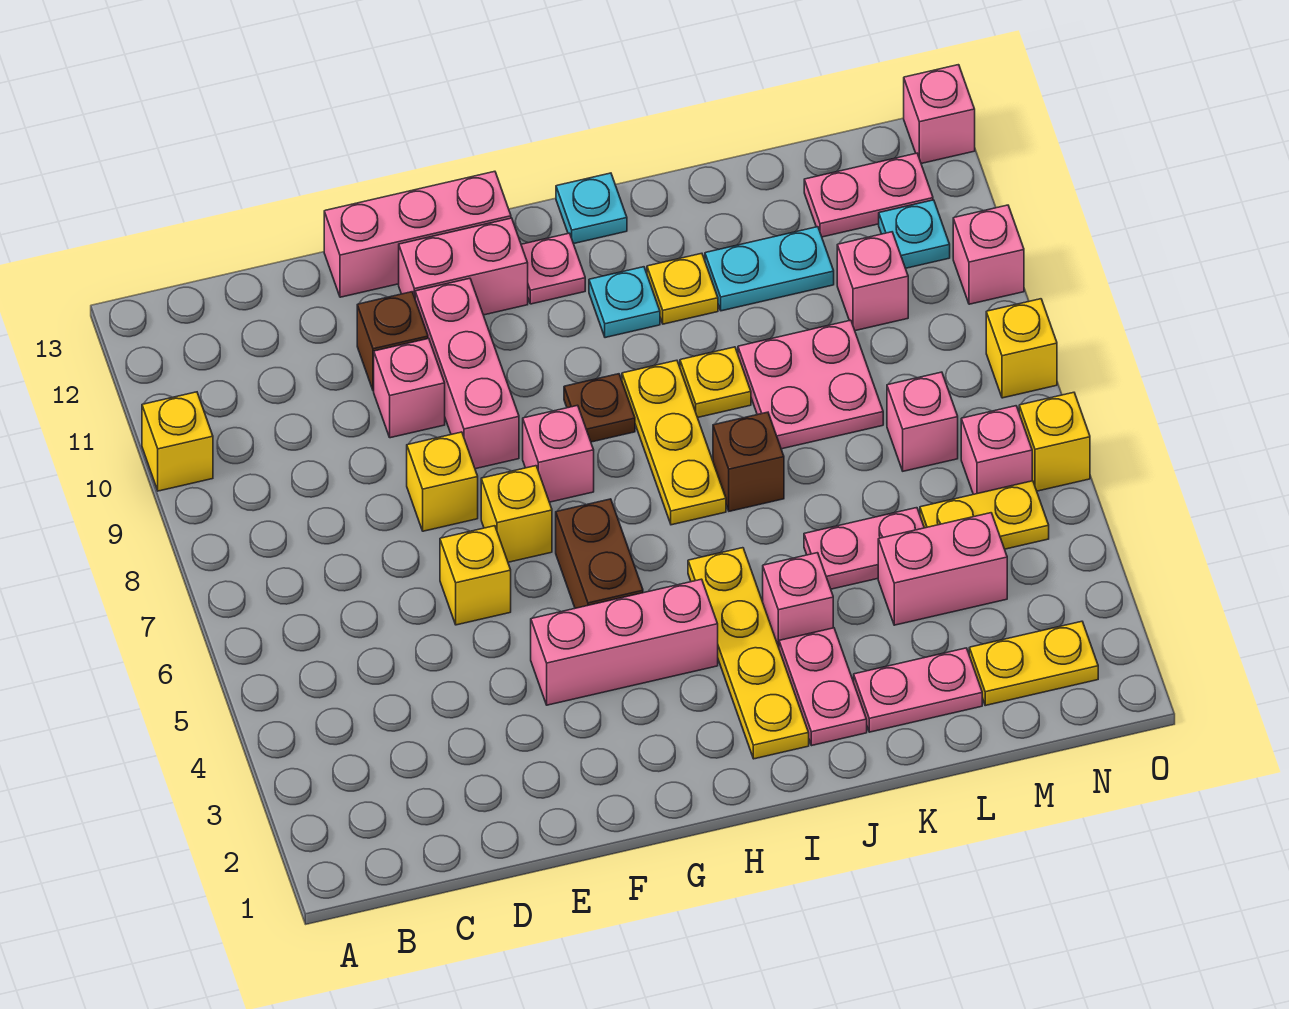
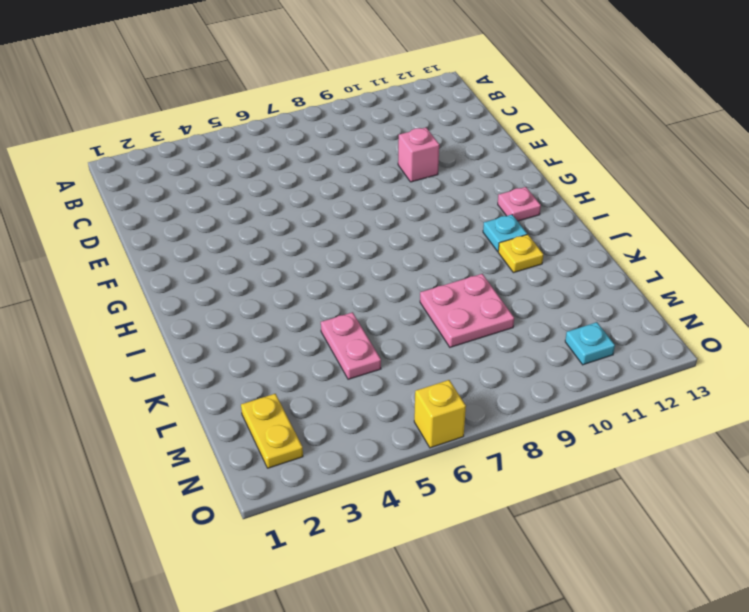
none -> yellow brick A10 level 1
none -> yellow brick E6 level 1
none -> yellow brick E8 level 1
none -> brown brick E11 level 1

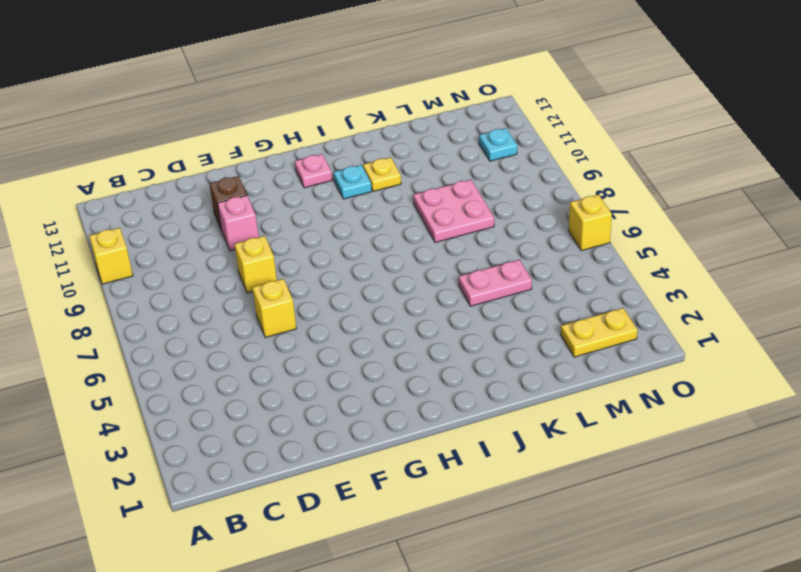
none -> pink brick E13:G13 level 1
none -> pink brick F4:H4 level 1
none -> yellow brick F7 level 1
none -> pink brick F9:F11 level 1

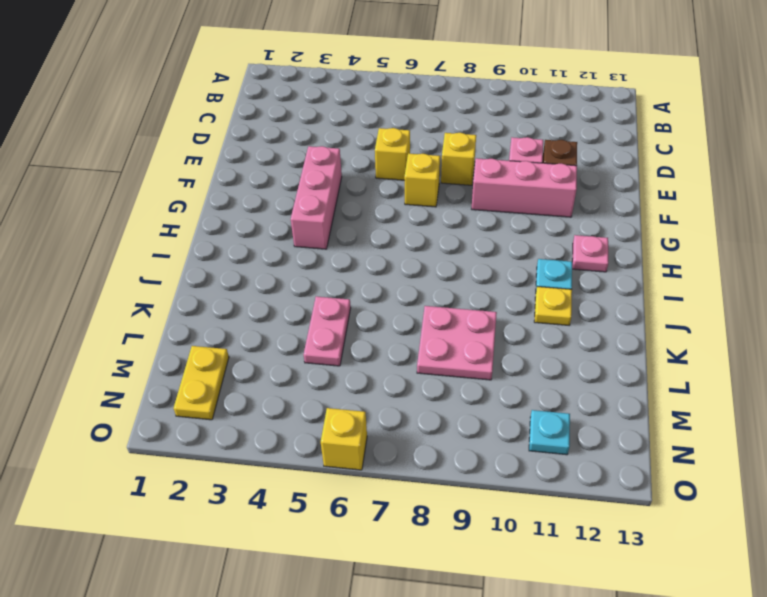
none -> yellow brick A10 level 1
none -> pink brick E13:G13 level 1
none -> pink brick F12:G12 level 1
none -> brown brick G5:G6 level 1

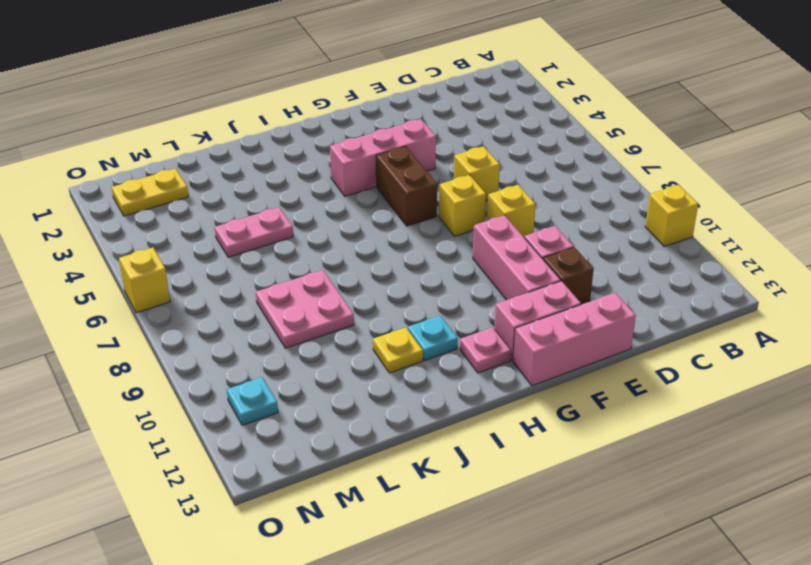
none -> pink brick G8 level 1
none -> brown plate H9 level 1
none -> yellow plate I2:I5 level 1
none -> yellow plate I7:I9 level 1

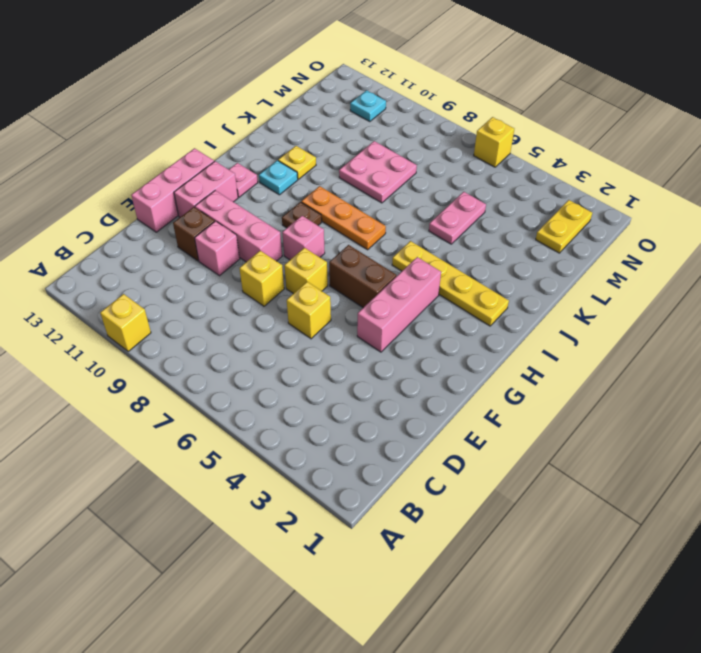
orange plate I7:I9 level 1 -> yellow plate I7:I9 level 1
none -> cyan plate I13 level 1
none -> pink plate J2:J3 level 1
none -> pink brick J4 level 1
none -> brown brick J7 level 1

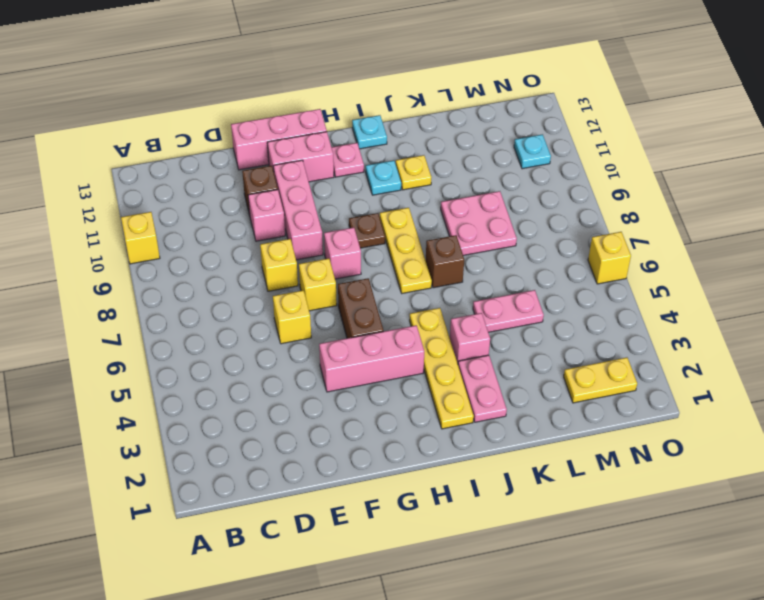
none -> yellow plate J9 level 1
none -> pink plate K2:L2 level 1
none -> cyan plate K11:L11 level 1
none -> pink brick L4:M4 level 1

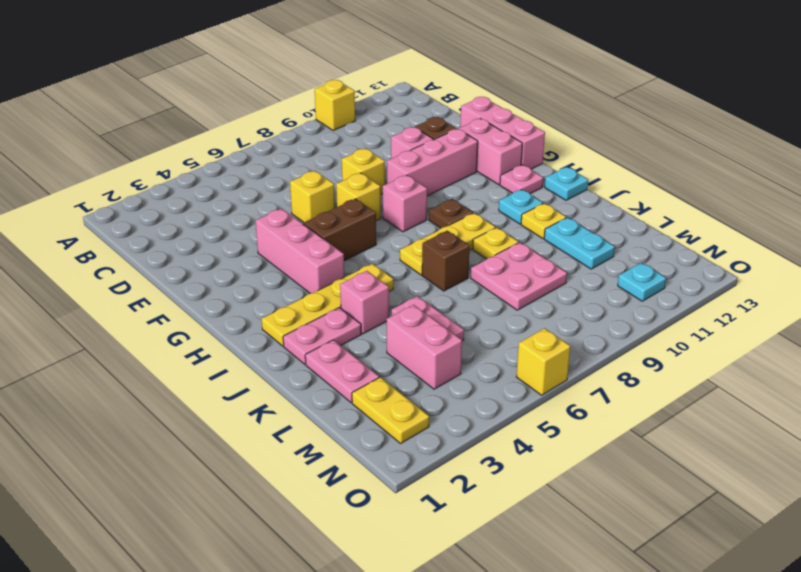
none -> yellow plate M5:N5 level 1
none -> pink brick M7 level 1
none -> pink brick M10 level 1
none -> pink plate M12:N12 level 1

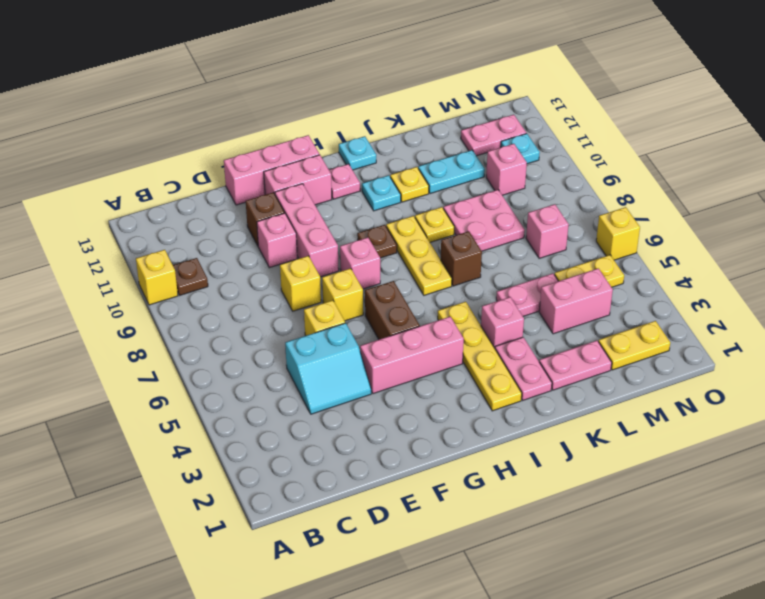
brown plate B10 level 1 -> none
cyan slope D4:E5 level 1 top 5 -> none
none -> pink brick N6 level 1
none -> yellow brick O8 level 1
none -> pink brick O10 level 1
none -> pink brick O13 level 1

